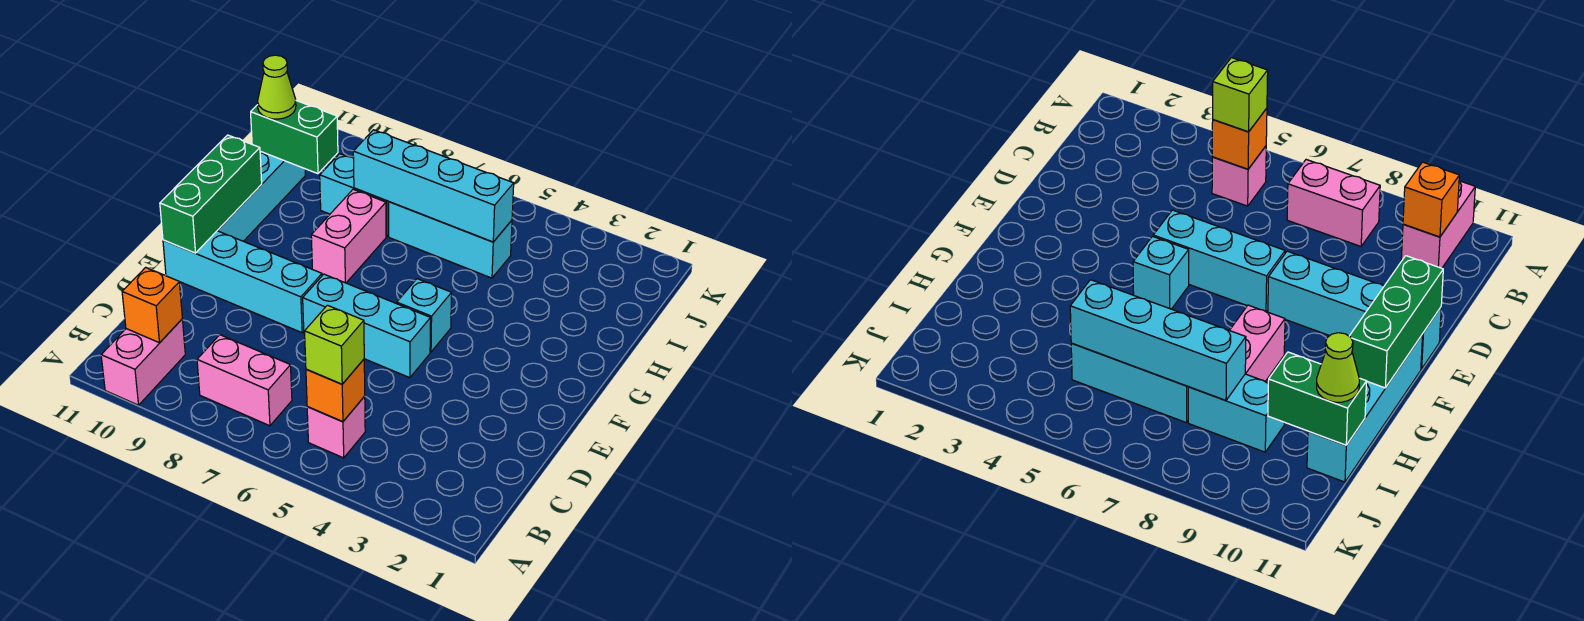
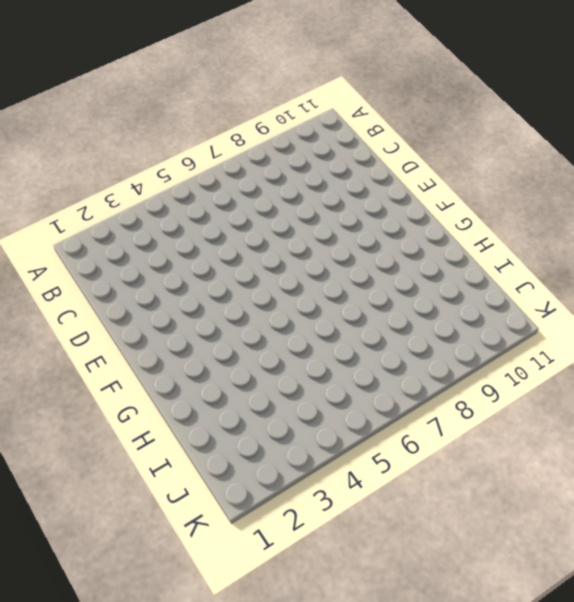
none -> pink brick A10:B10 level 1
none -> pink brick B5 level 1
none -> pink brick B7:B8 level 1

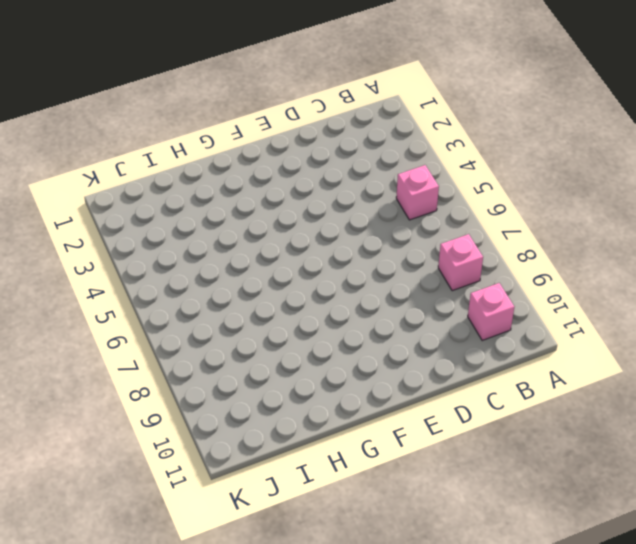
pink brick B8 level 1 -> pink brick B7:B8 level 1
pink brick B10 level 1 -> pink brick A10:B10 level 1
none -> cyan brick E5:E7 level 1
none -> cyan brick E8:E11 level 1
none -> cyan brick F5 level 1

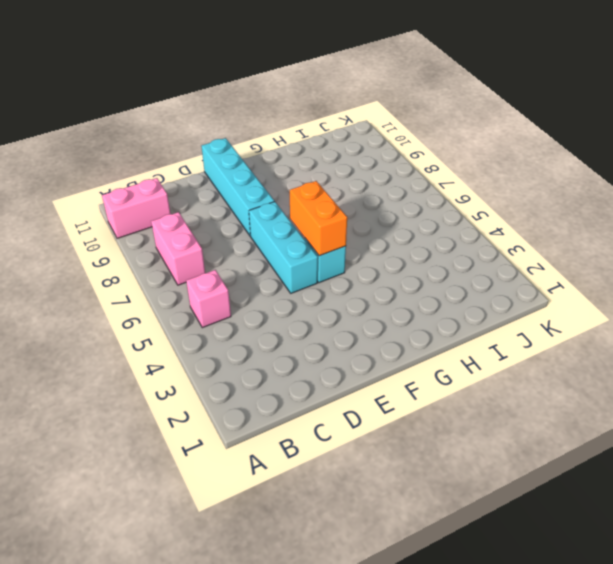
orange brick F5:F6 level 2 -> none
none -> cyan brick F11:I11 level 1
none -> pink brick G8:H8 level 1
none -> cyan brick I5:I7 level 1

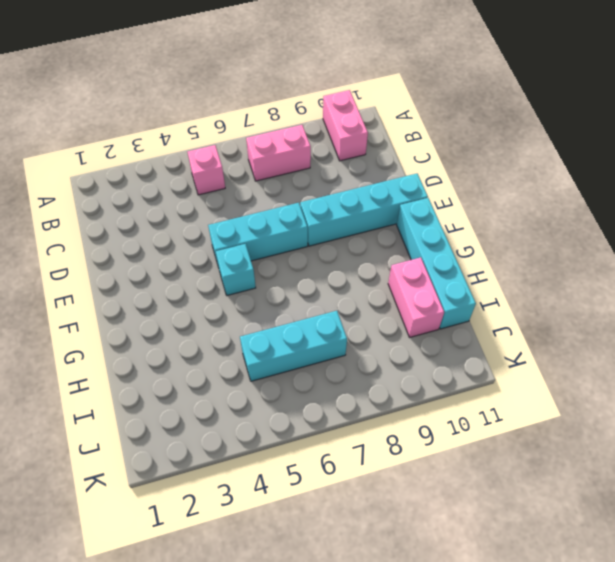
pink brick H10:I10 level 1 -> pink brick G8:H8 level 1
none -> cyan brick I8:I9 level 1
none -> orange brick B5 level 2
none -> orange brick B10 level 2

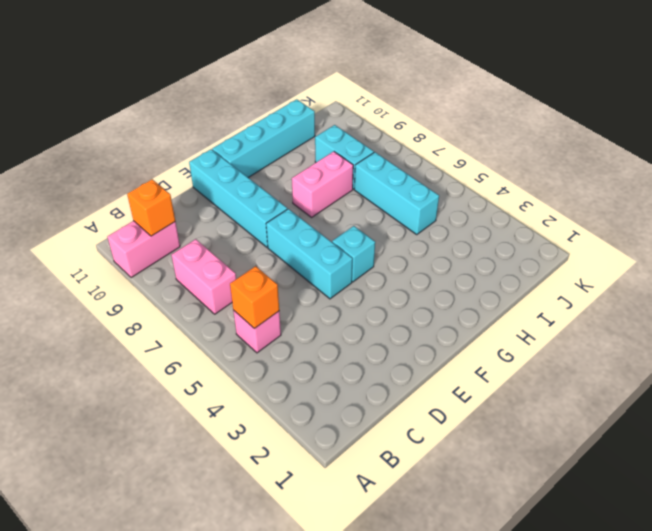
none -> green brick E11:G11 level 2
none -> cyan brick I5:I8 level 2
none -> green brick I10:I11 level 2

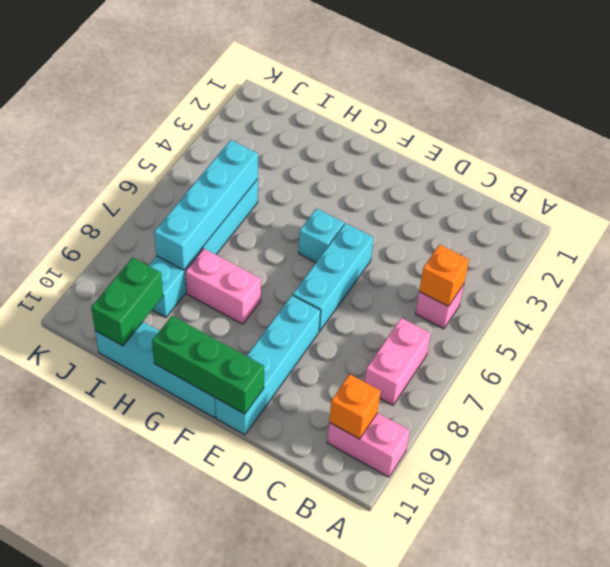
none -> lime brick B5 level 3
none -> lime cone I11 level 3

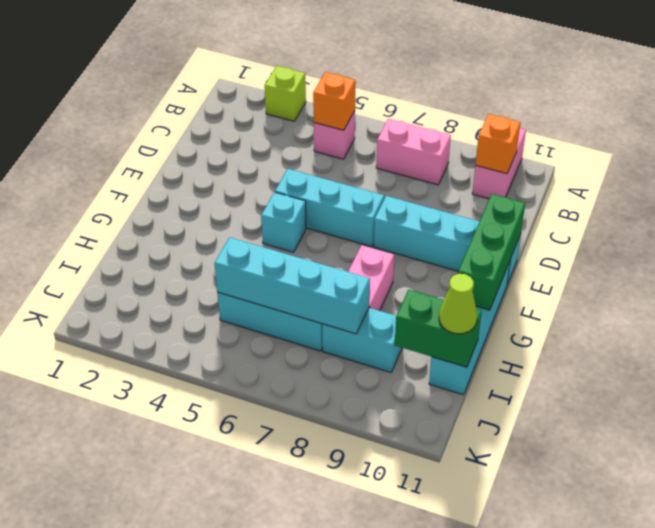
lime brick A3 level 1 -> lime brick B5 level 3

